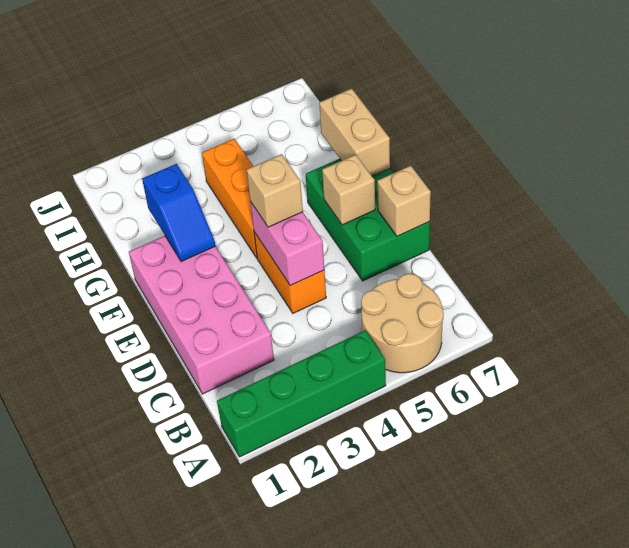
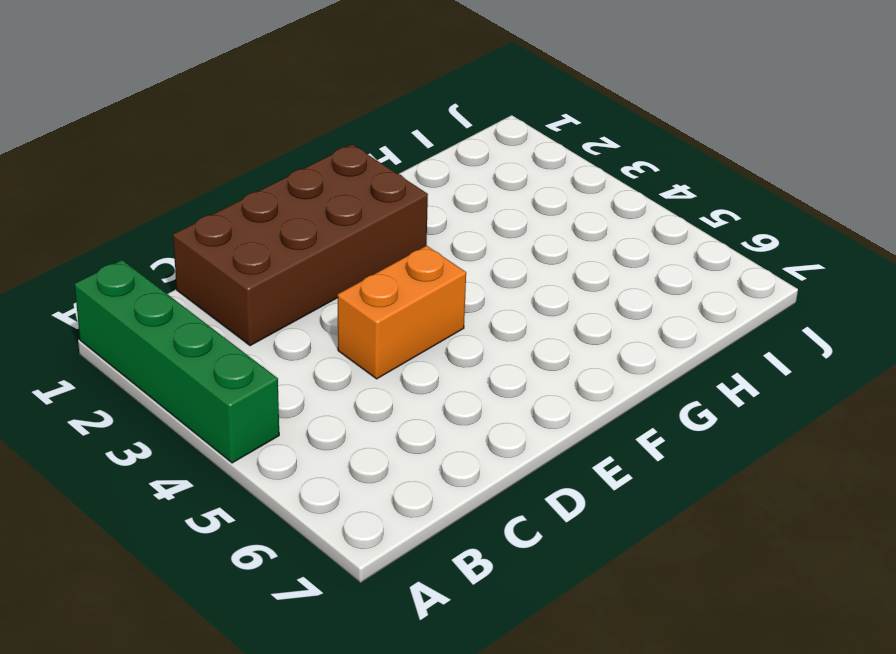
brown brick C1:F2 level 1 -> pink brick C1:F2 level 1
none -> tan round brick A5:B6 level 1
none -> green brick D6:F7 level 1
none -> orange brick F4:H4 level 1

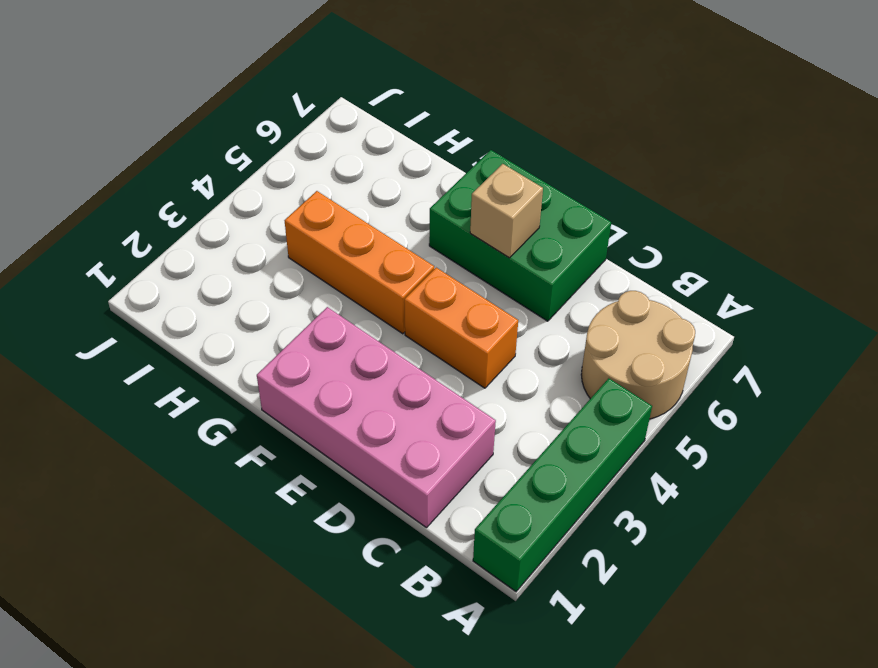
none -> pink brick D4:E4 level 2
none -> tan brick D7 level 2
none -> blue slope F2:G2 level 2 top G

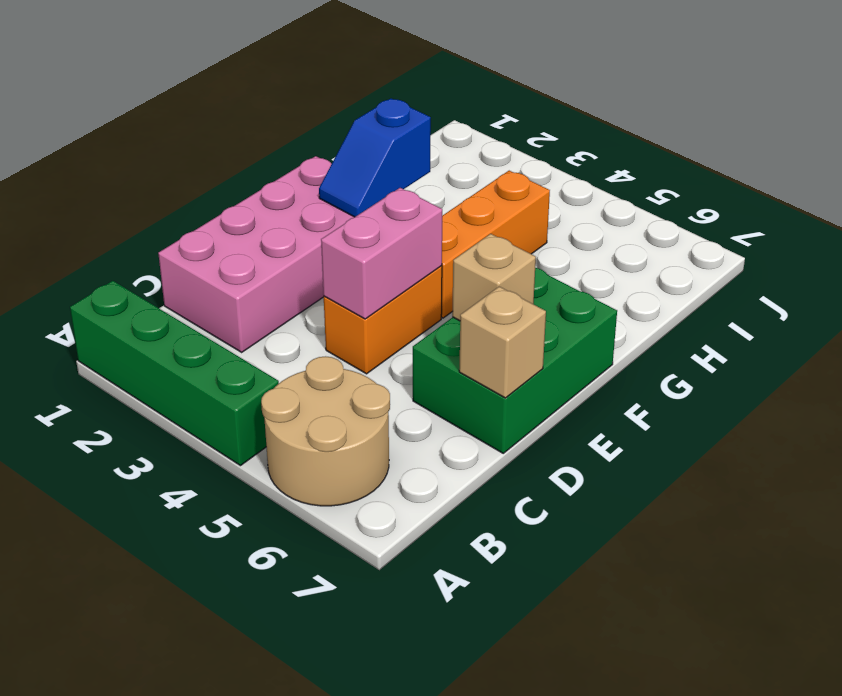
none -> tan brick F7:G7 level 2
none -> tan brick E4 level 3

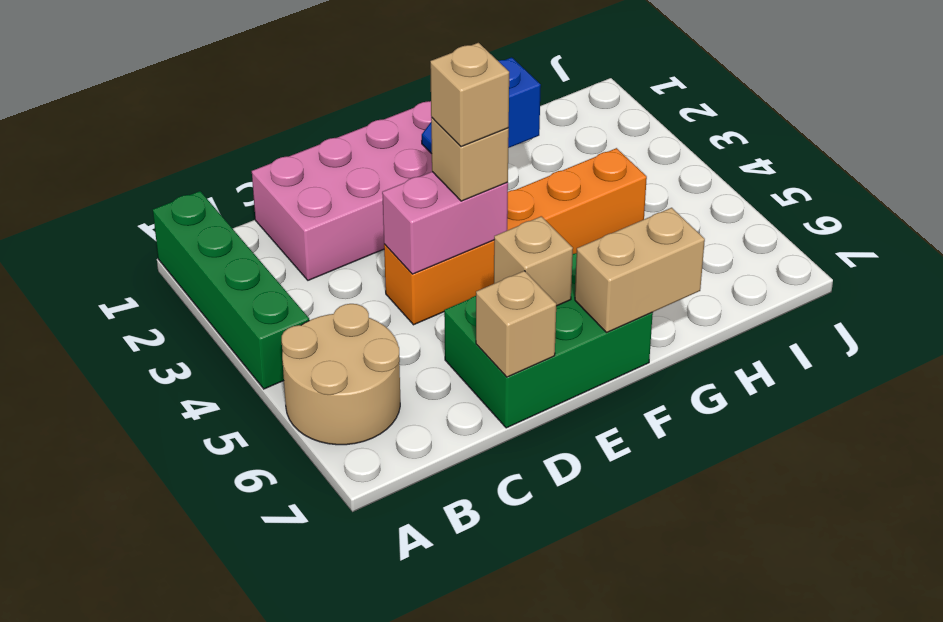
tan brick E4 level 4 -> none

